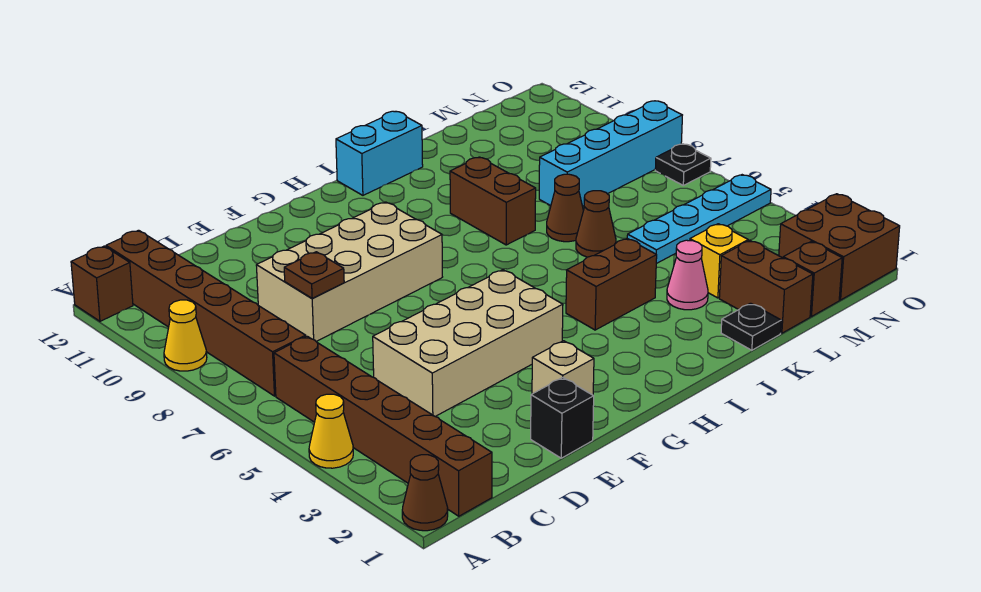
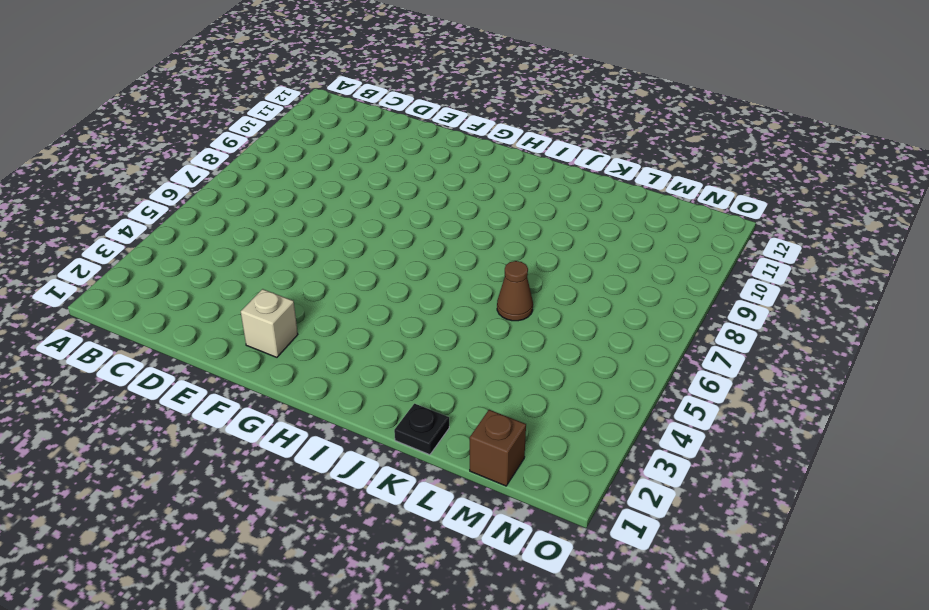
none -> brown cone A1 level 1
none -> yellow cone A4 level 1
none -> yellow cone A9 level 1

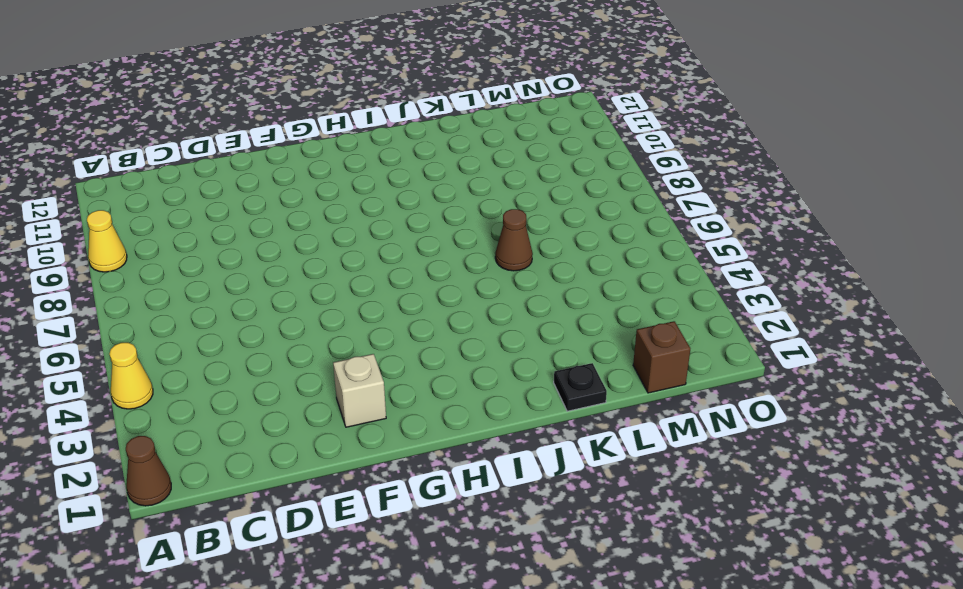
none -> brown brick A12 level 1
none -> brown brick B1:B6 level 1
none -> brown brick B7:B12 level 1

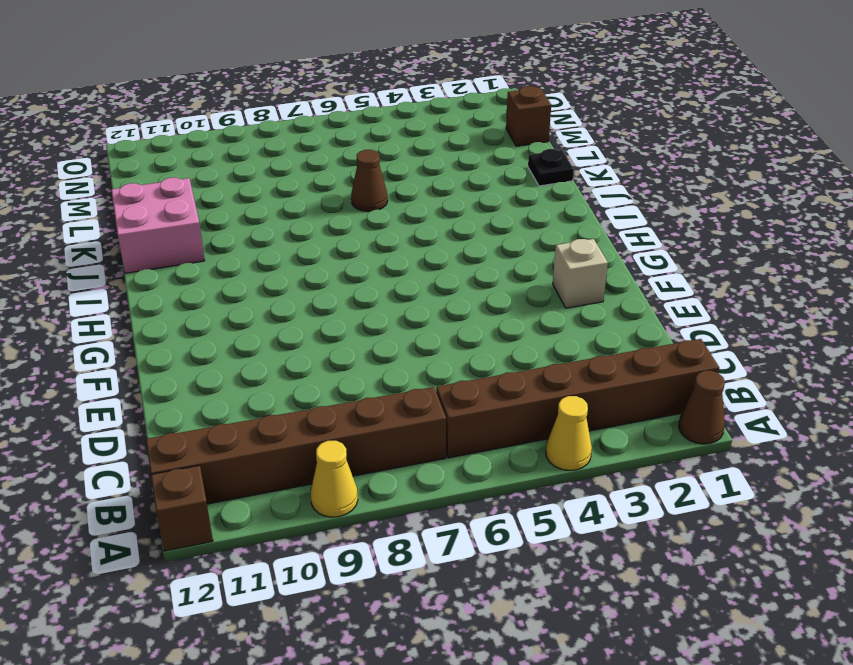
pink brick J11:K12 level 1 -> cyan brick I12:J12 level 1
none -> tan brick D4:G5 level 1
none -> tan brick D8:G9 level 1
none -> black brick E1 level 1

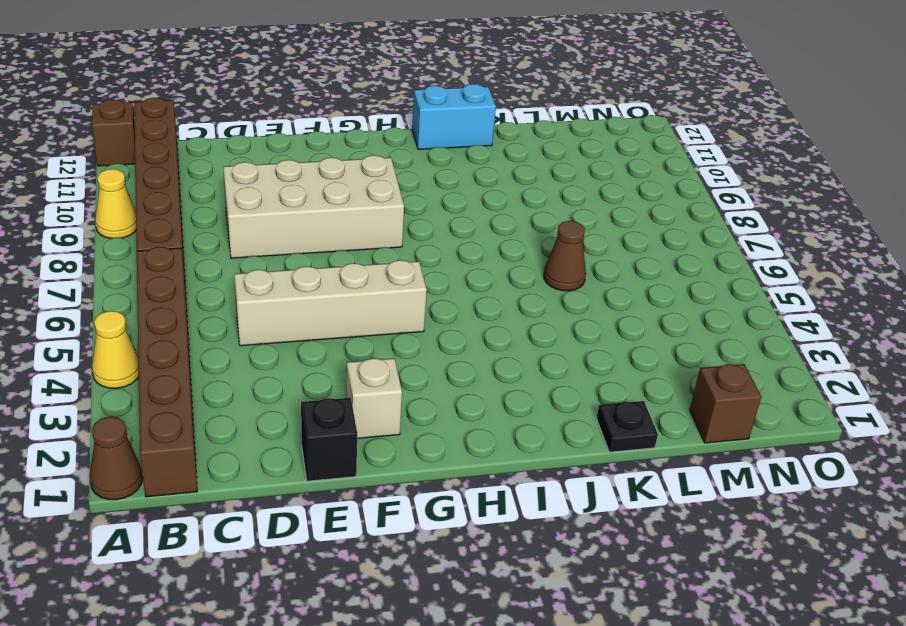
tan brick D5:G5 level 1 -> tan brick D4:G5 level 1
none -> brown brick I4:J4 level 1
none -> brown brick J8:J9 level 1
none -> pink cone K3 level 1

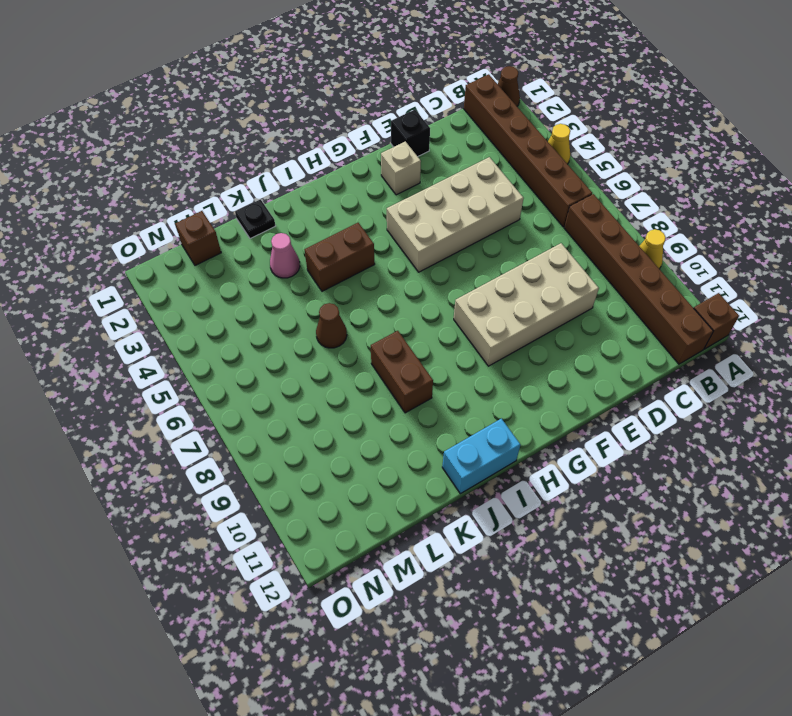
none -> brown cone K7 level 1
none -> brown brick L1:L2 level 1
none -> yellow brick L3 level 1

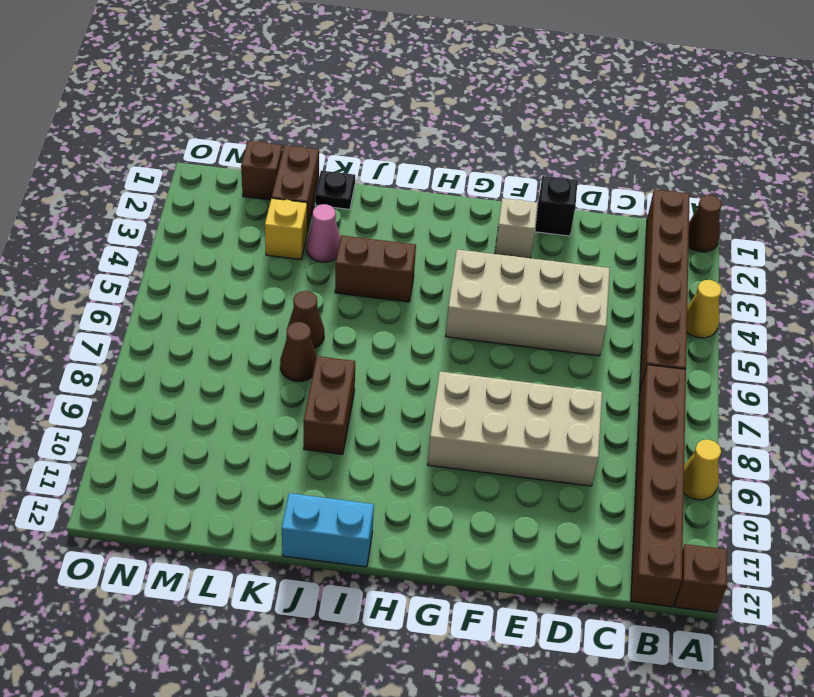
none -> cyan plate L5:O5 level 1
none -> cyan brick L8:O8 level 1
none -> brown brick N1:O2 level 1

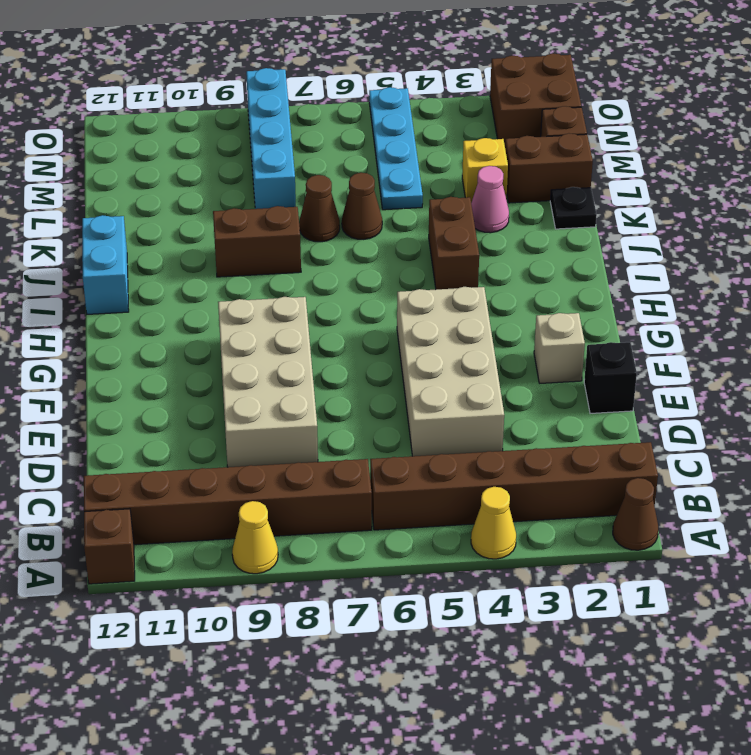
none -> black plate O7 level 1
none -> brown plate D8 level 2

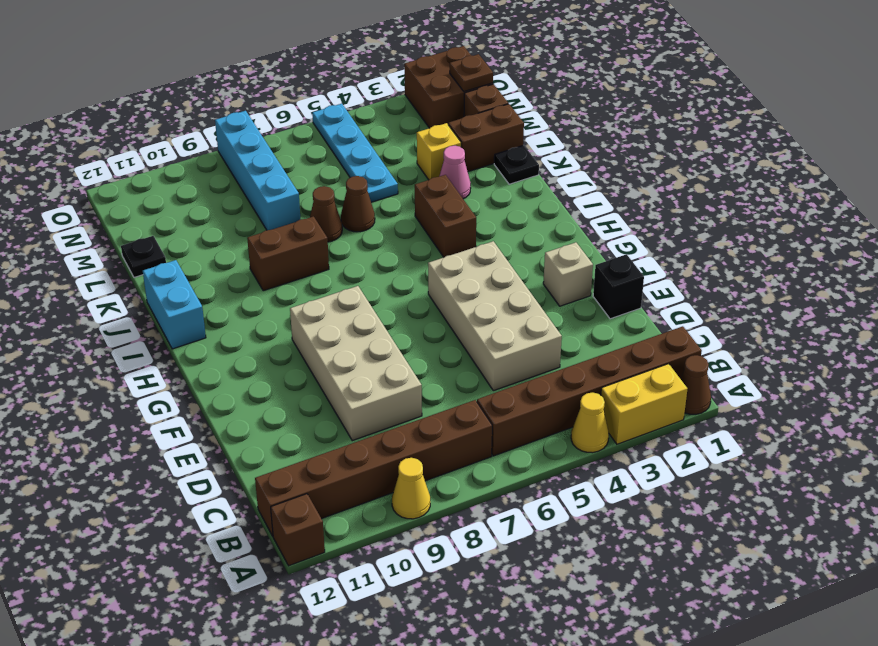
yellow brick A2:A3 level 1 -> none
black plate L12 level 1 -> black plate O7 level 1
brown plate N1 level 2 -> brown plate D8 level 2

